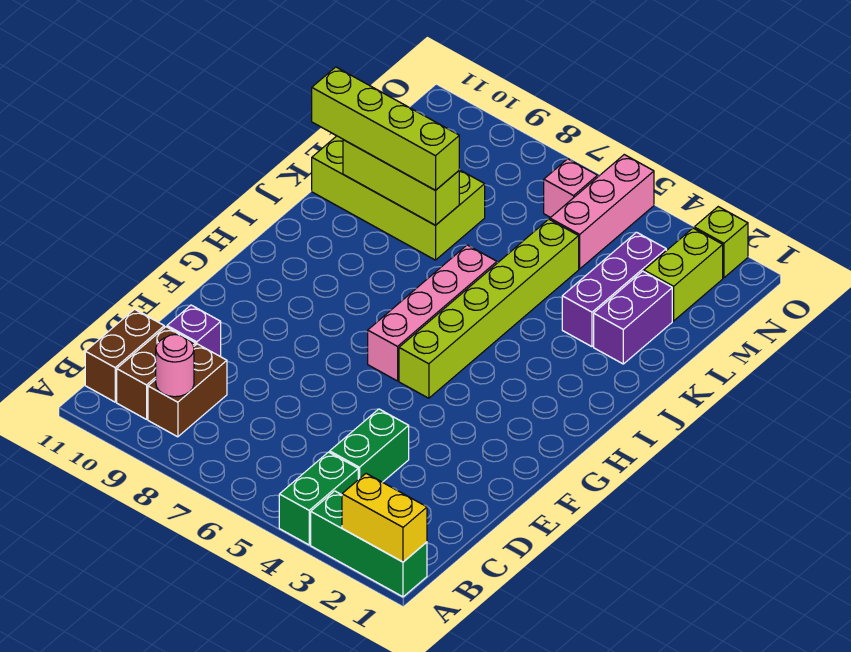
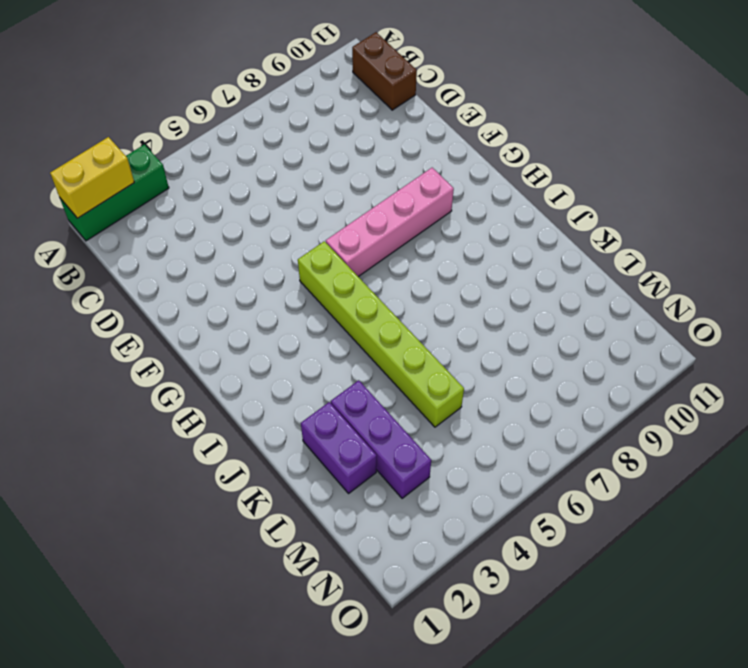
pink brick G6:G9 level 1 -> pink brick G6:J6 level 1
none -> green brick A4:B4 level 1
none -> brown brick B9:C9 level 1
none -> brown brick B10:C10 level 1

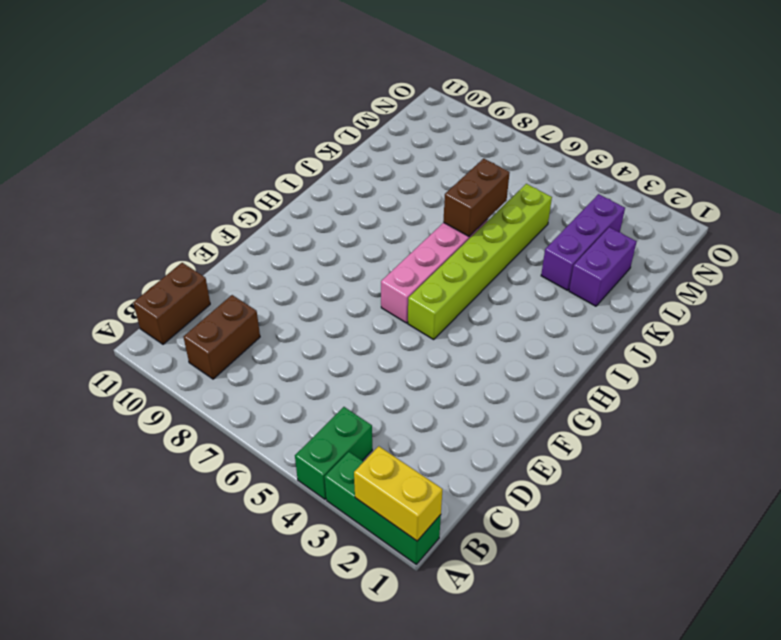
brown brick J6:K6 level 2 -> brown brick B10:C10 level 1
none -> green brick C4:D4 level 1
none -> purple brick D10 level 1
none -> lime brick K8:L11 level 1

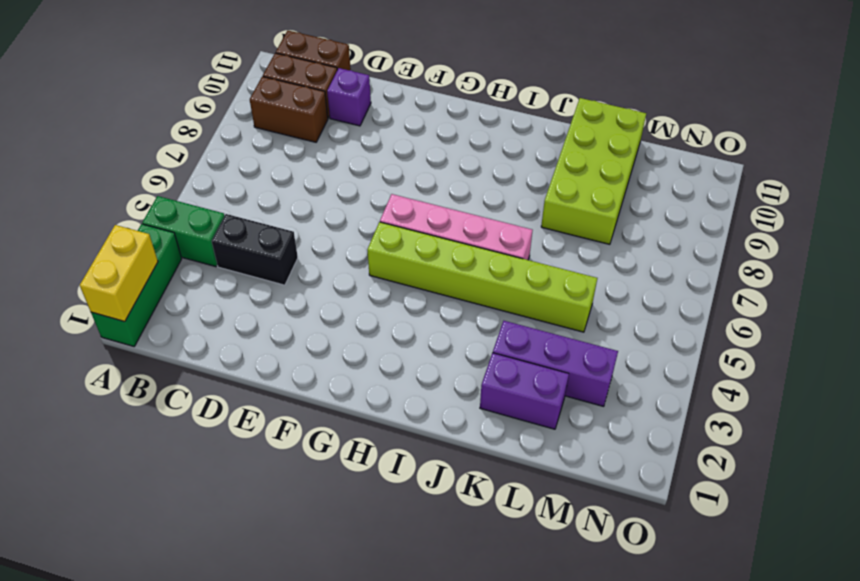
black brick C4:D4 level 1 -> green brick C4:D4 level 1
none -> lime brick M2:N2 level 1
none -> pink brick M5:O5 level 1
none -> pink brick N6 level 1

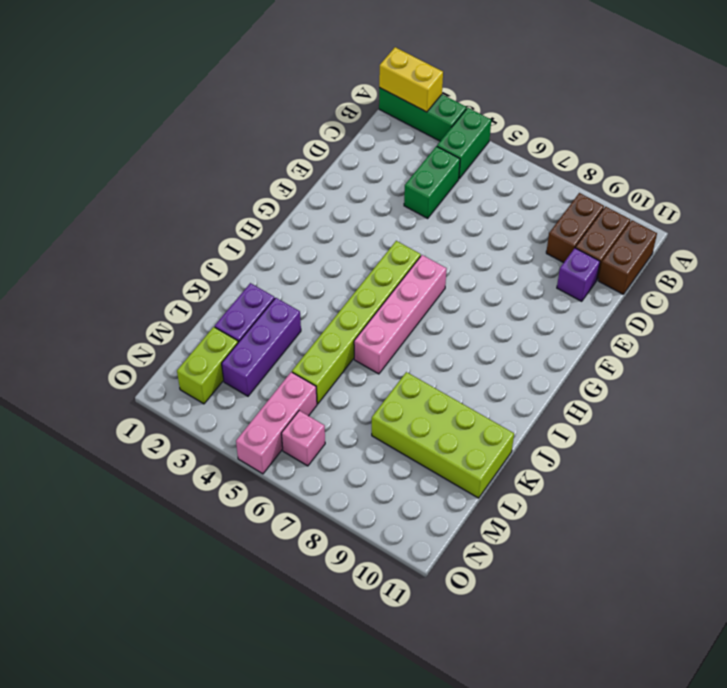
none -> lime brick O2 level 1
none -> pink round brick B9 level 2
none -> lime brick K8:K10 level 2

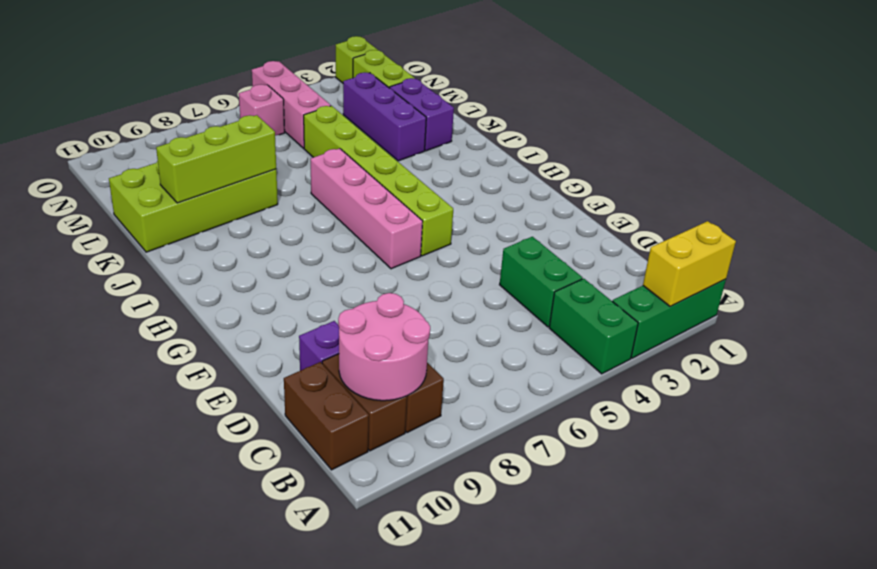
pink round brick B9:C10 level 2 -> pink round brick B9 level 2
none -> lime brick K8:K11 level 3

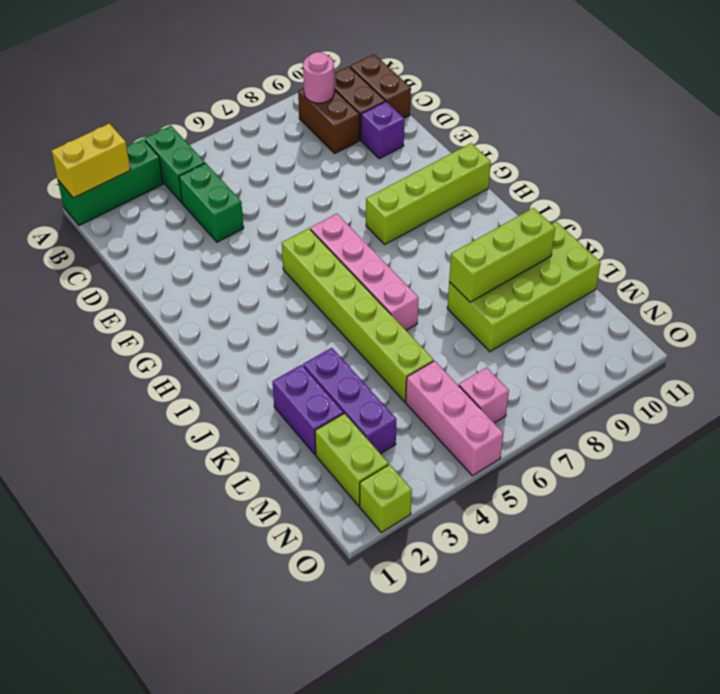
lime brick G8:G11 level 1 -> lime brick K8:K11 level 3

